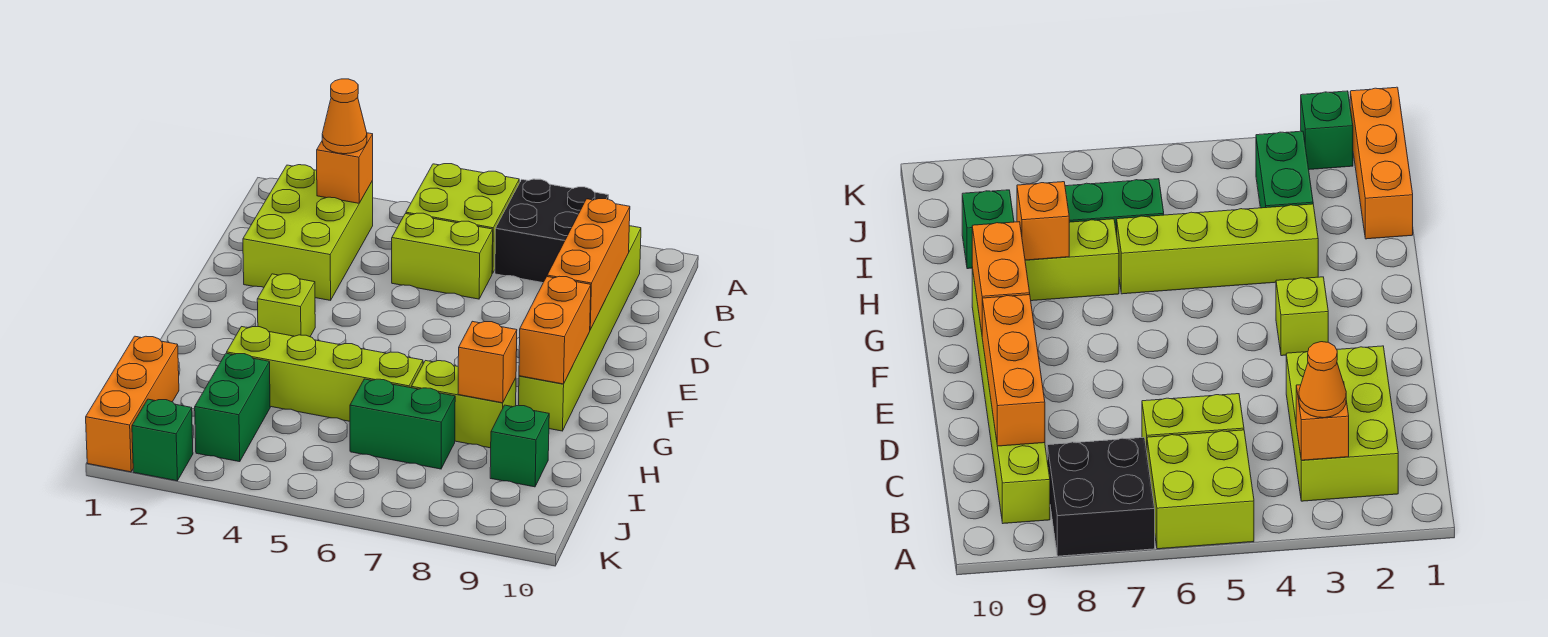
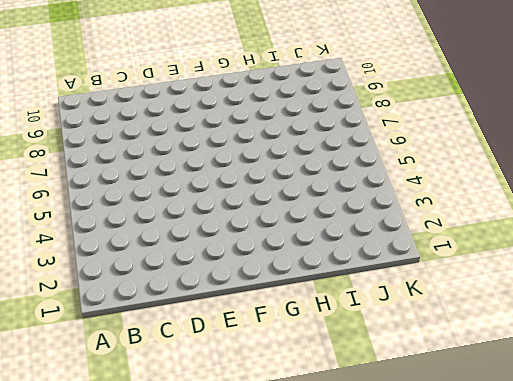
none -> lime brick A5:B6 level 1
none -> black brick A7:B8 level 1
none -> lime brick B2:D3 level 1

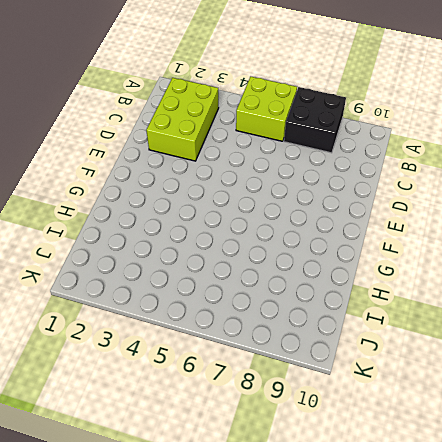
none -> lime brick B9:G9 level 1
none -> lime brick C5:C6 level 1
none -> lime brick F3 level 1

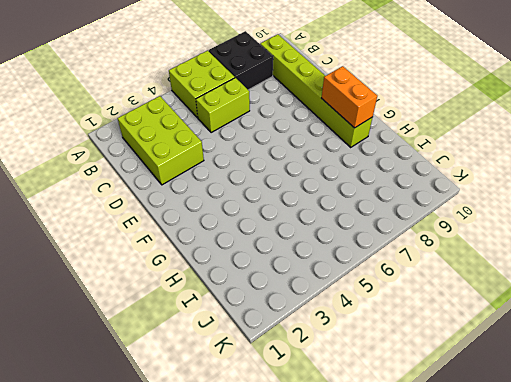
none -> lime brick F3 level 1
none -> lime brick H3:H6 level 1
none -> lime brick H7:H8 level 1

